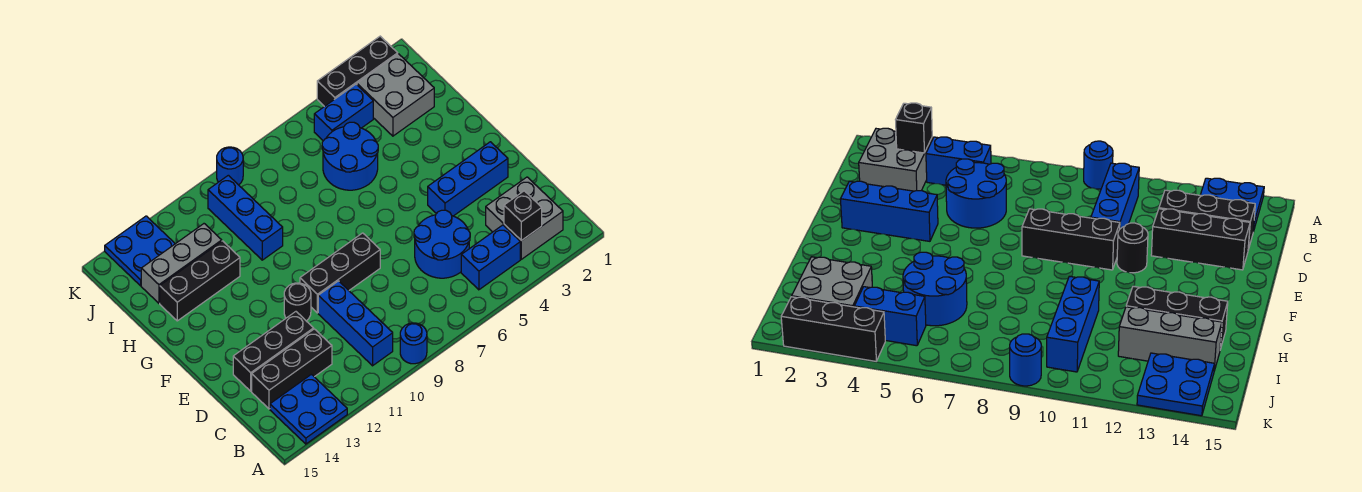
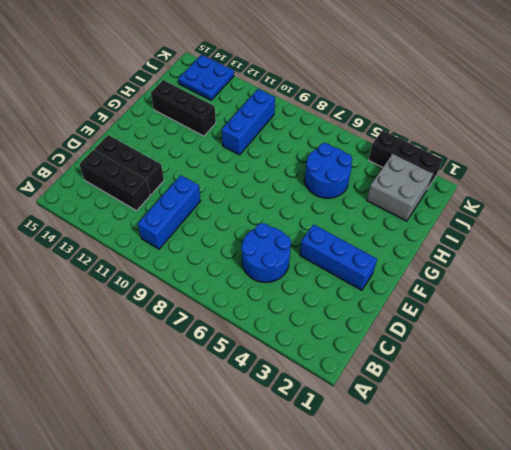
none -> blue round brick A9 level 1
none -> blue plate A13:B14 level 1
none -> grey brick B2:C3 level 1

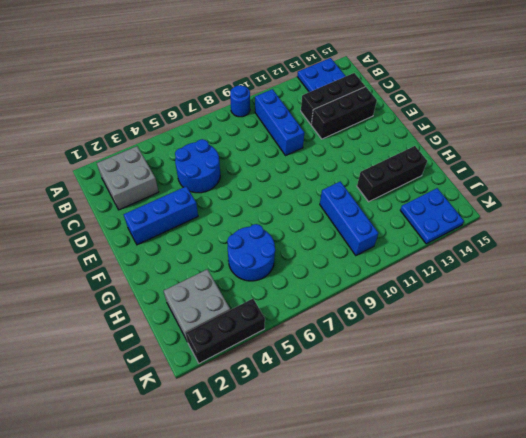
none -> blue brick B4:B5 level 1
none -> black brick E8:E10 level 1
none -> black round brick E11 level 1

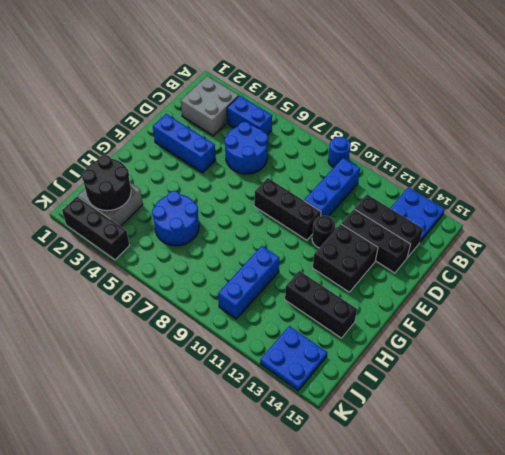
black brick E12:F13 level 1 -> none
black round brick I2:J3 level 2 -> none
none -> grey brick I12:I14 level 1
none -> blue brick J4:J5 level 1
none -> blue round brick K9 level 1

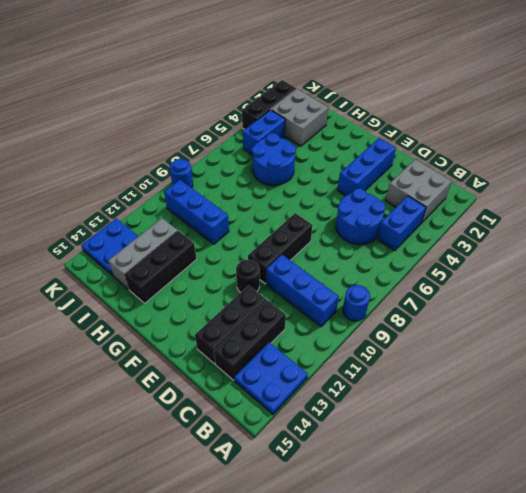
none -> black brick B3 level 2

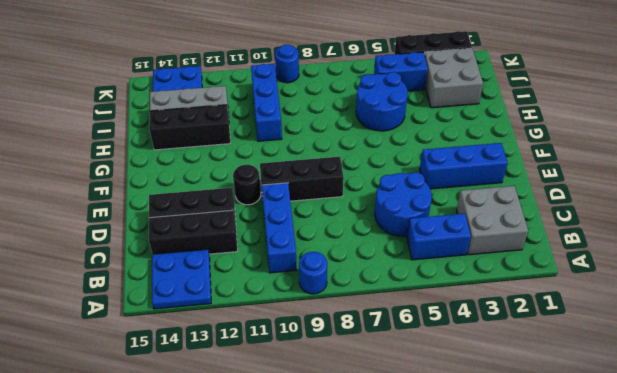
none -> black brick B3 level 2

